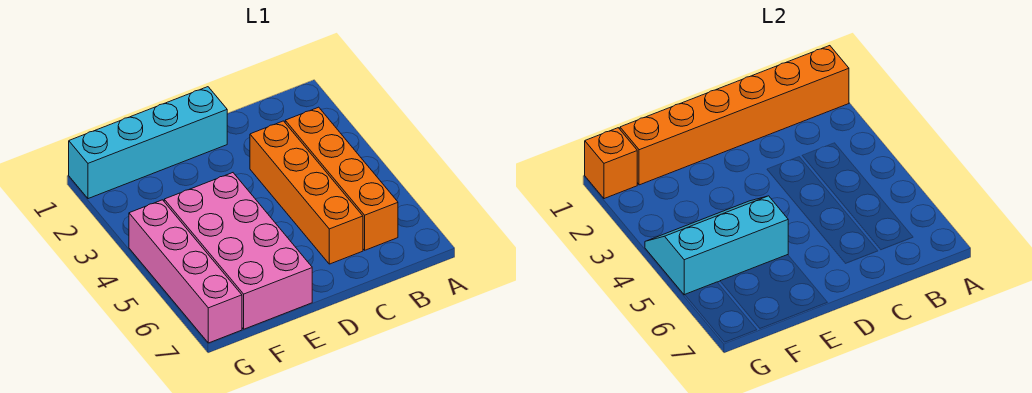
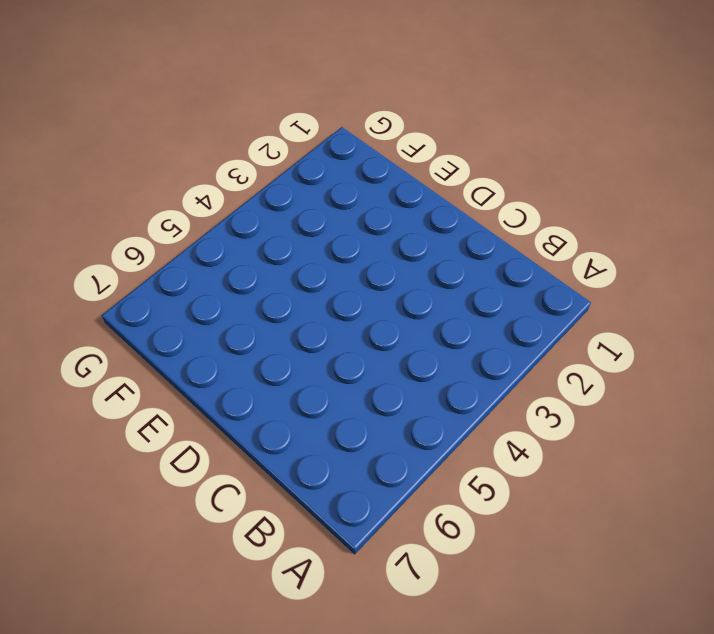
none -> orange brick B3:B6 level 1
none -> orange brick C3:C6 level 1

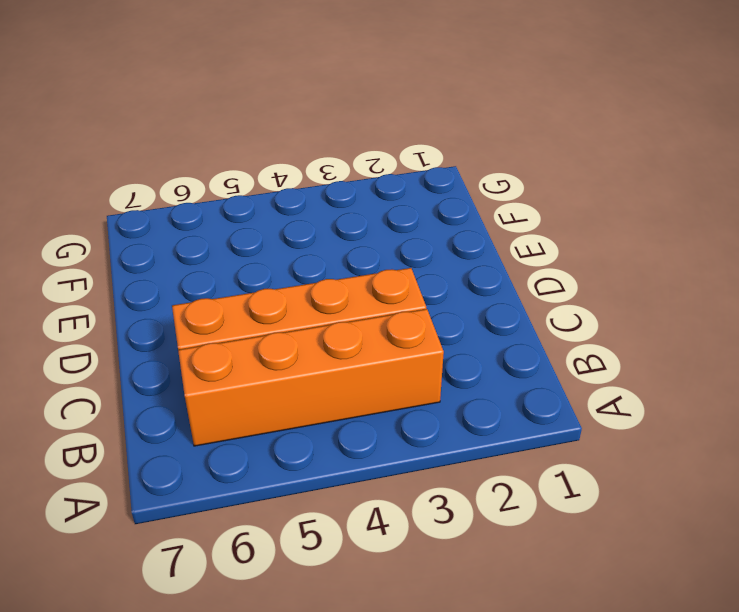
none -> cyan brick D1:G1 level 1
none -> pink brick E4:F7 level 1

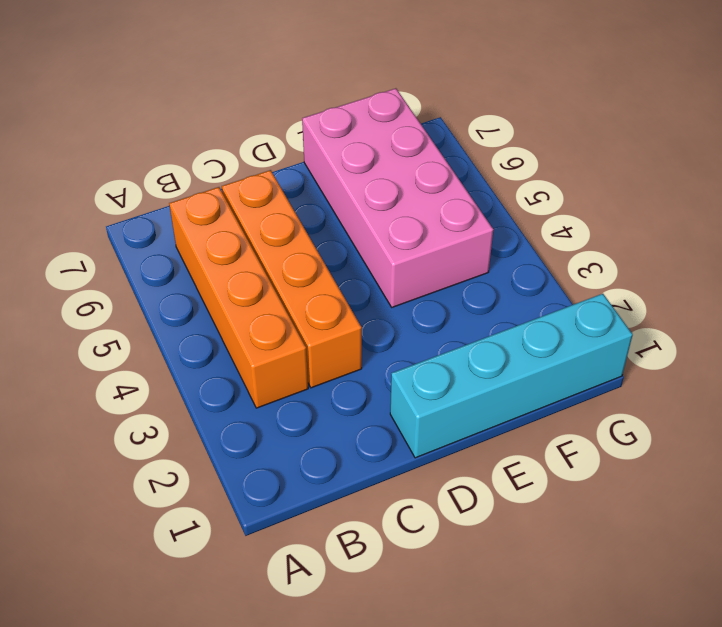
none -> pink brick G4:G7 level 1
none -> orange brick A1:F1 level 2

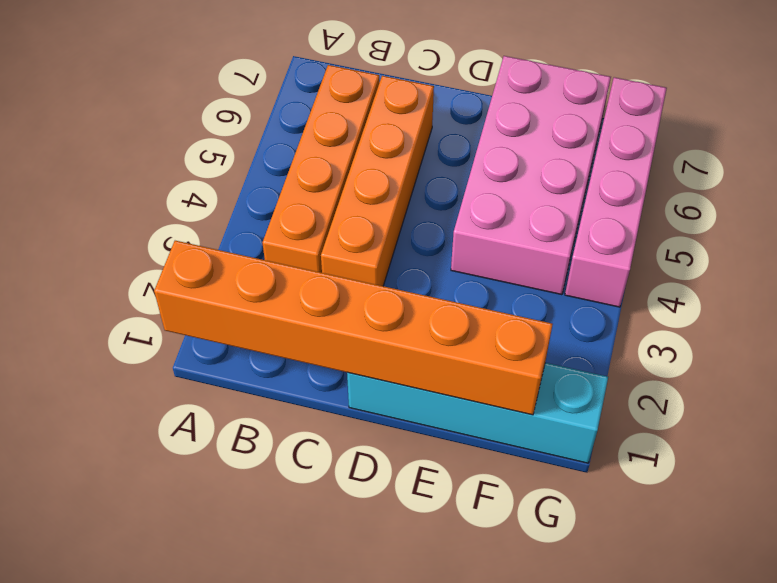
none -> cyan slope E4:G5 level 2 top 5
none -> orange brick G1 level 2

